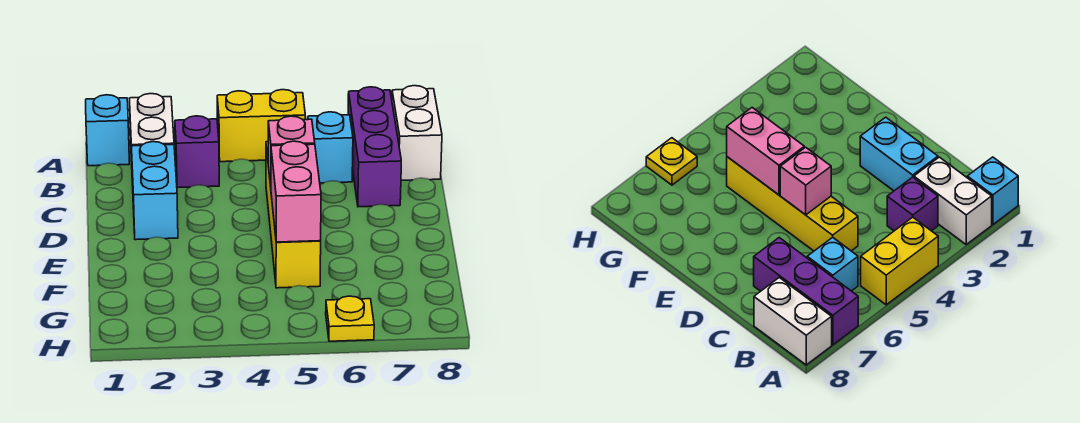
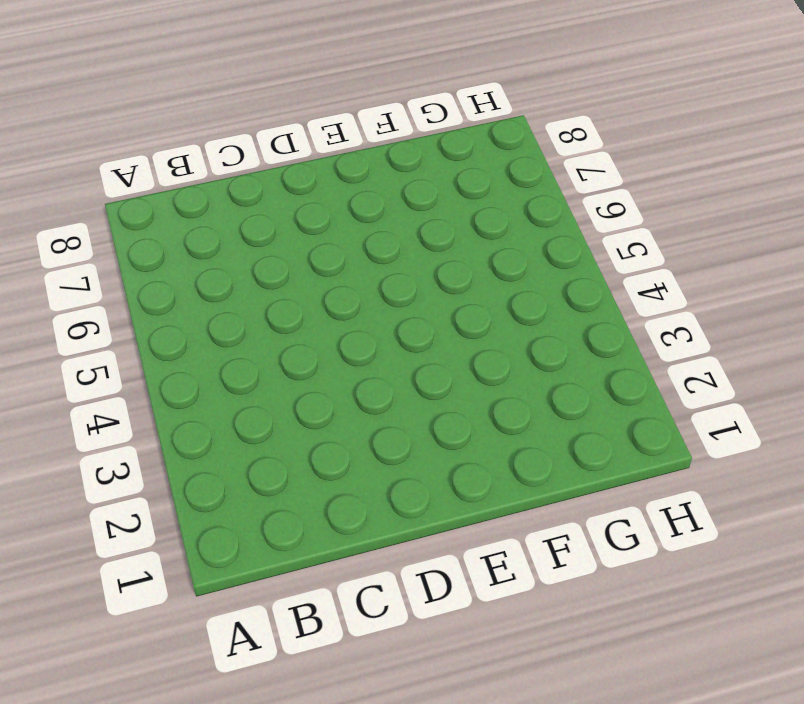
none -> cyan brick A1 level 1
none -> white brick A2:B2 level 1
none -> yellow brick A4:A5 level 1

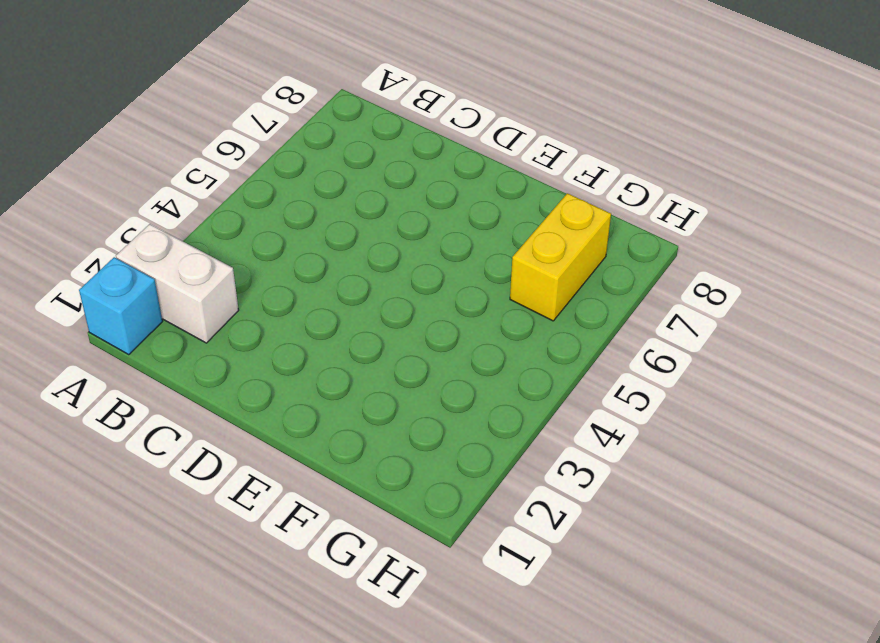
yellow brick G6:G7 level 1 -> yellow brick A4:A5 level 1
none -> purple brick A7:C7 level 1
none -> white brick A8:B8 level 1
none -> purple brick B3 level 1

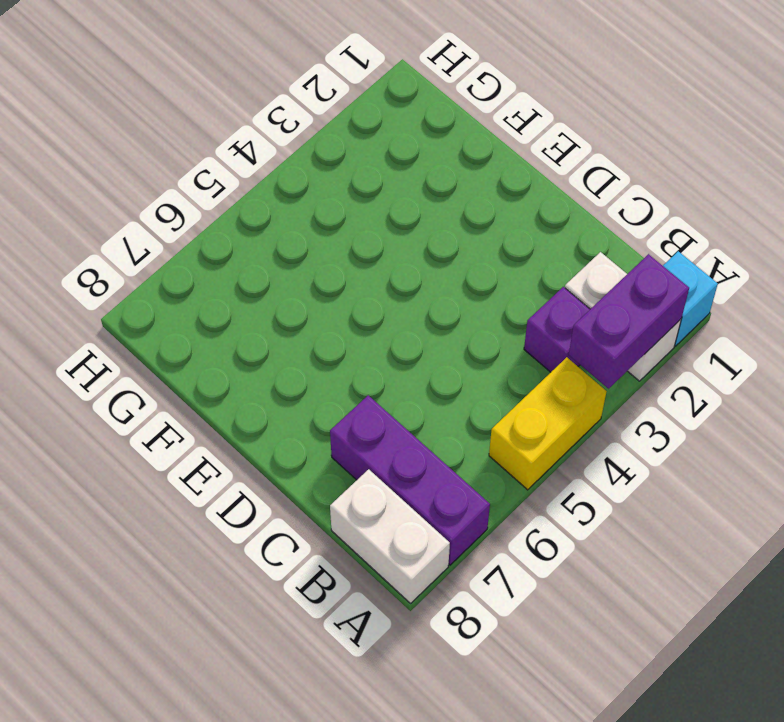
purple brick A2:A3 level 2 -> none
none -> cyan brick B6 level 1
none -> cyan brick C2:D2 level 1
none -> yellow brick C5:F5 level 1

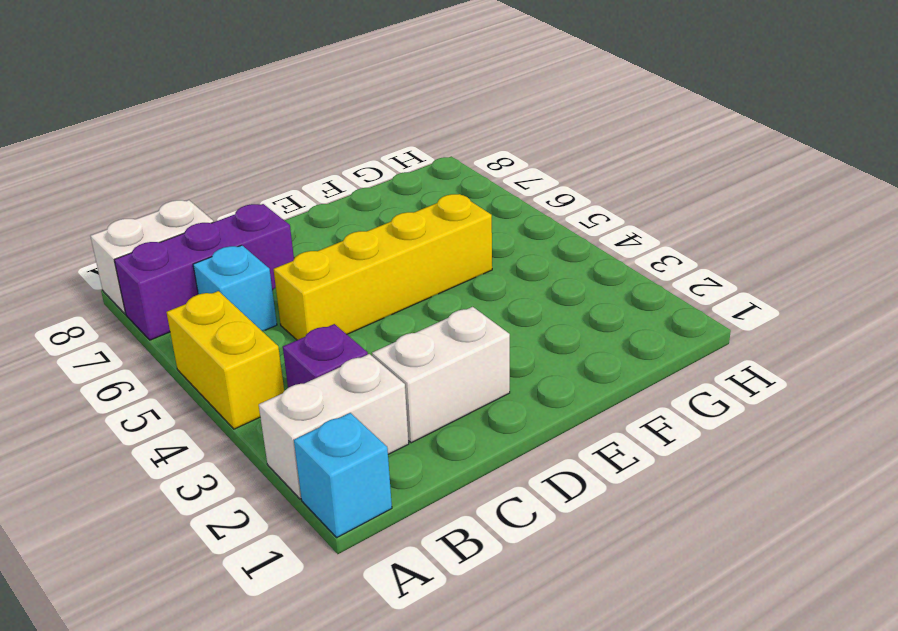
white brick C2:D2 level 1 -> cyan brick C2:D2 level 1
none -> yellow plate H6 level 1
none -> pink brick D5 level 2
none -> pink brick E5:F5 level 2

